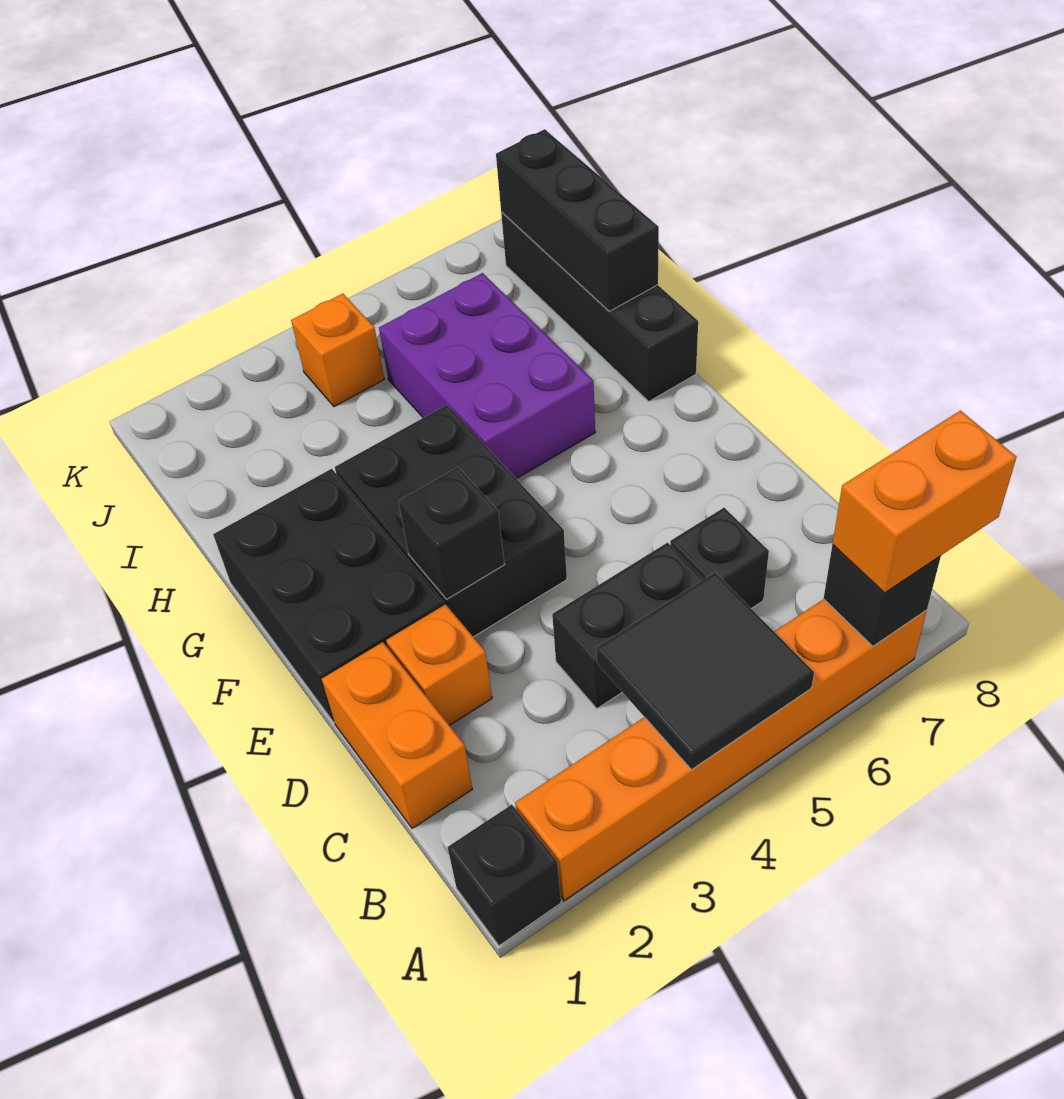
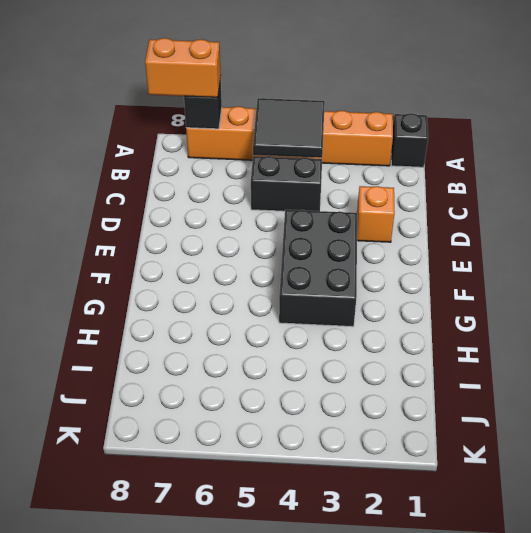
none -> orange brick C1:D1 level 1
none -> black brick C6 level 1
none -> black brick E1:G2 level 1

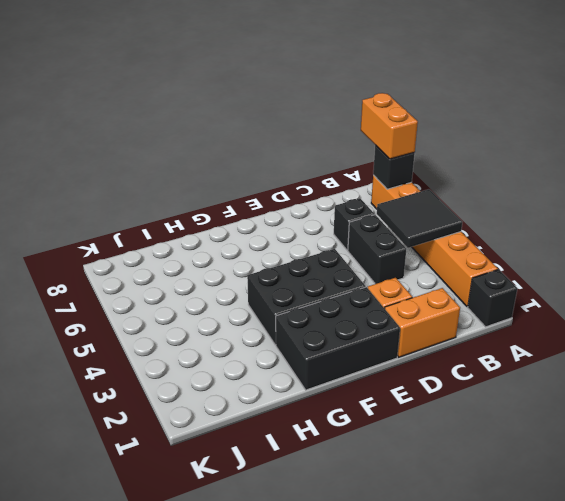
none -> purple brick G5:I6 level 1
none -> black brick G8:J8 level 1
none -> orange brick J4 level 1

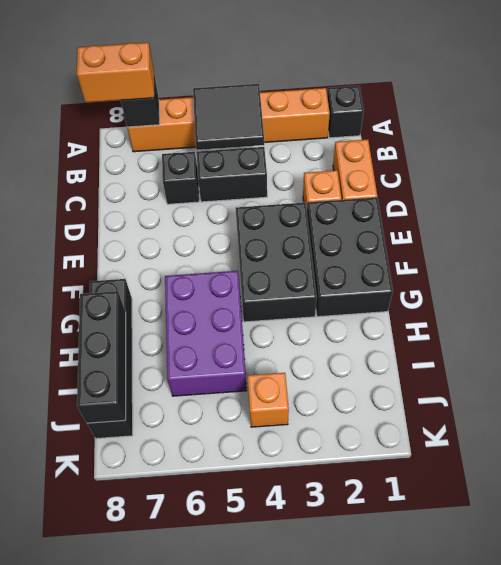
none -> black brick E3 level 2

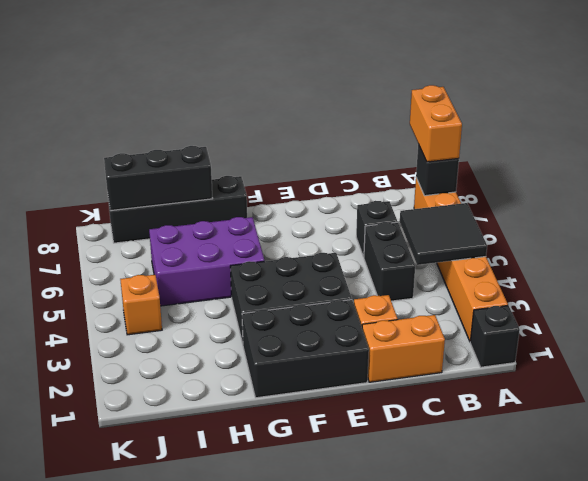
none -> black brick E3 level 2

